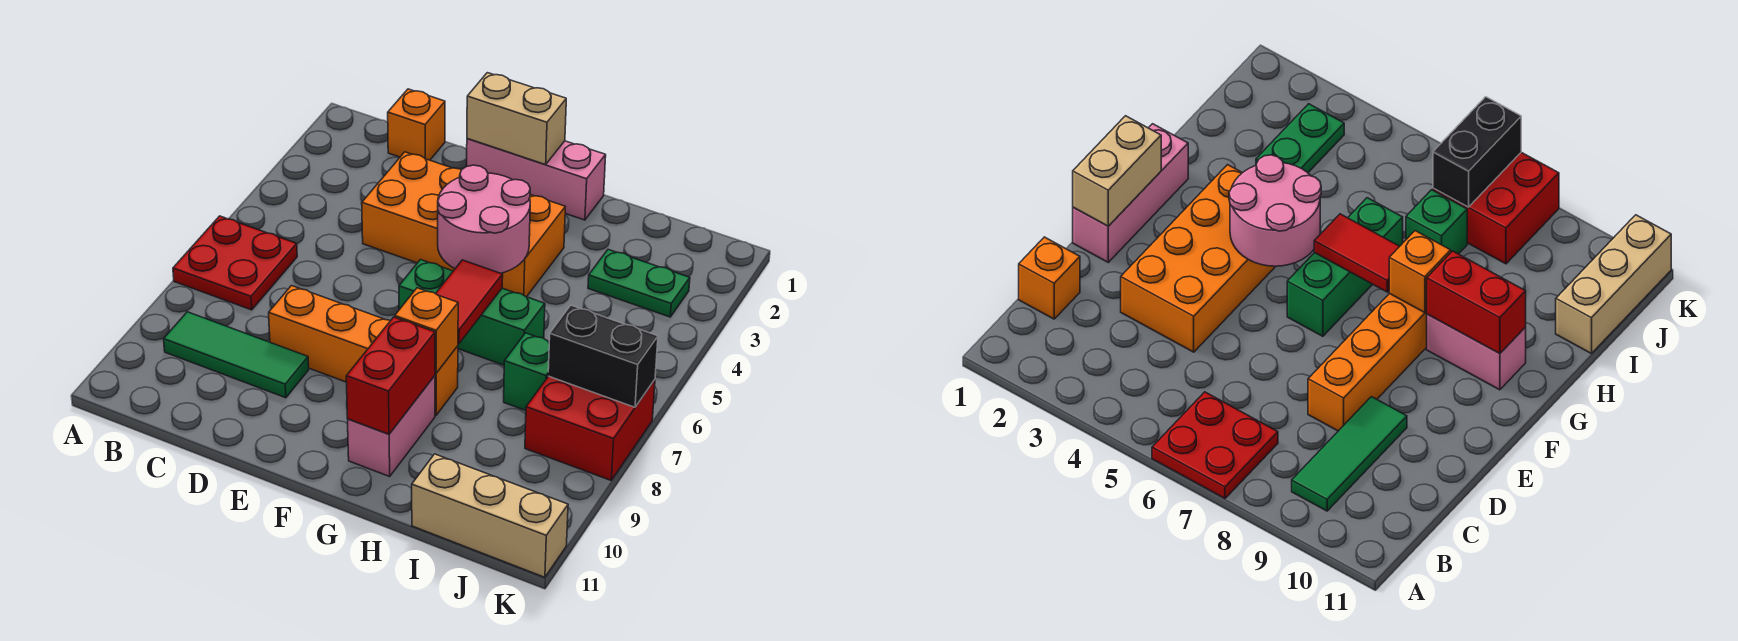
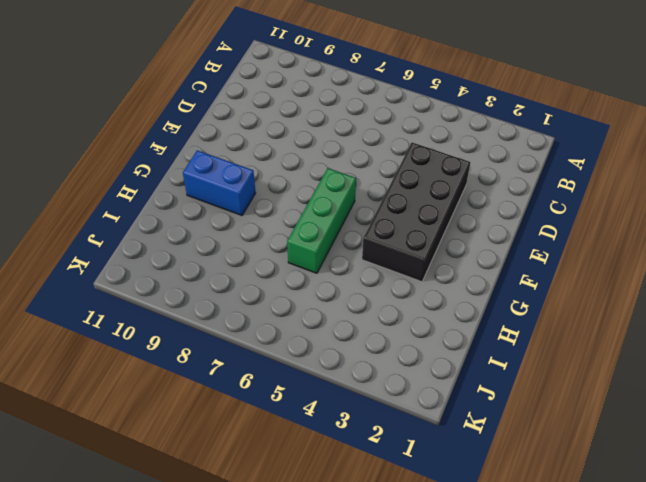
black brick D3:G4 level 1 -> orange brick D3:G4 level 1
blue brick G9:G10 level 1 -> pink brick G9:G10 level 1
none -> red plate A6:B7 level 1
none -> green tile B9:D9 level 1
none -> orange brick C1 level 1

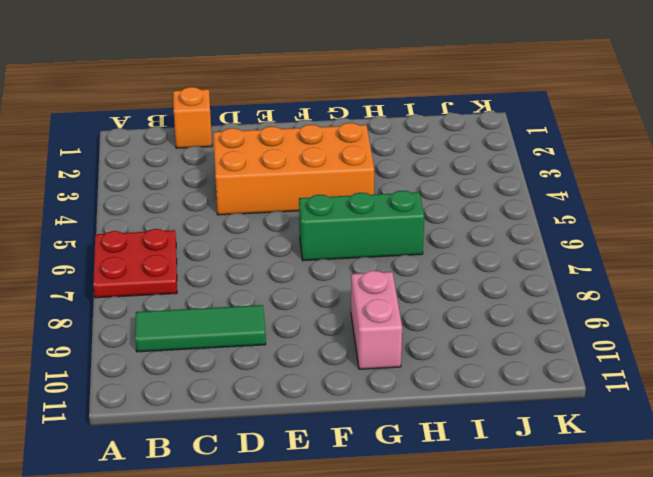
none -> orange brick D8:G8 level 1
none -> pink brick E1:G1 level 1
none -> green plate I3:J3 level 1

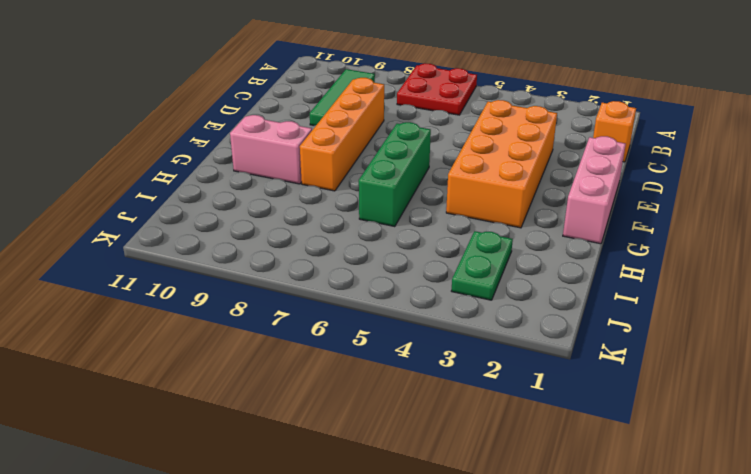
none -> green brick I7 level 1
none -> tan brick I11:K11 level 1
none -> red brick J7:K8 level 1

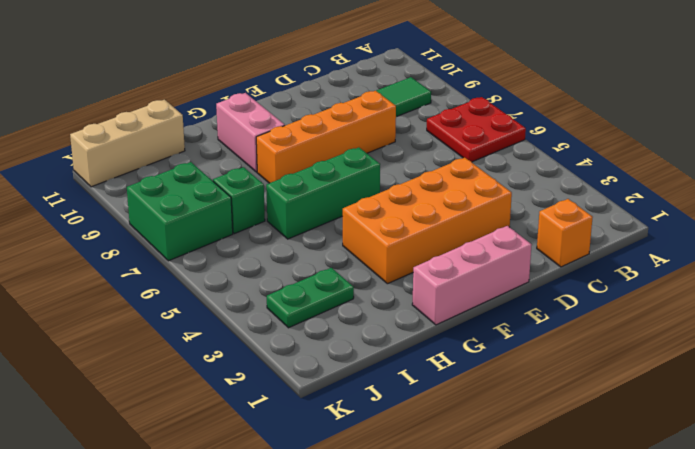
green brick J7:K8 level 1 -> red brick J7:K8 level 1
none -> tan brick E1:F1 level 2
none -> pink round brick F4:G5 level 2
none -> red tile G6:G7 level 2

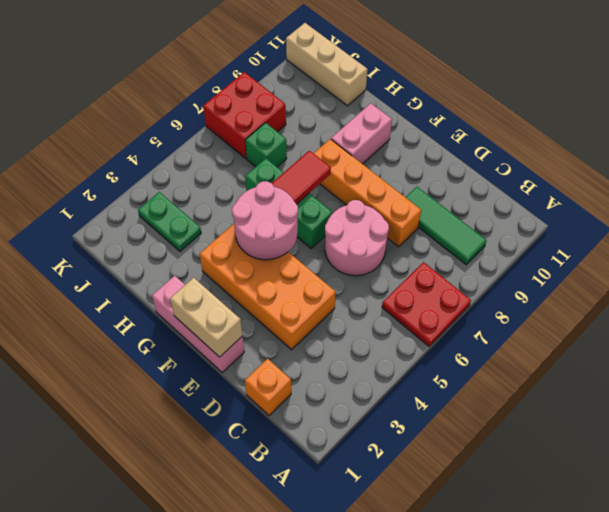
pink round brick D6:E7 level 1 -> none
none -> orange brick G8 level 2
none -> red brick G9:G10 level 2
none -> black brick J7:K7 level 2

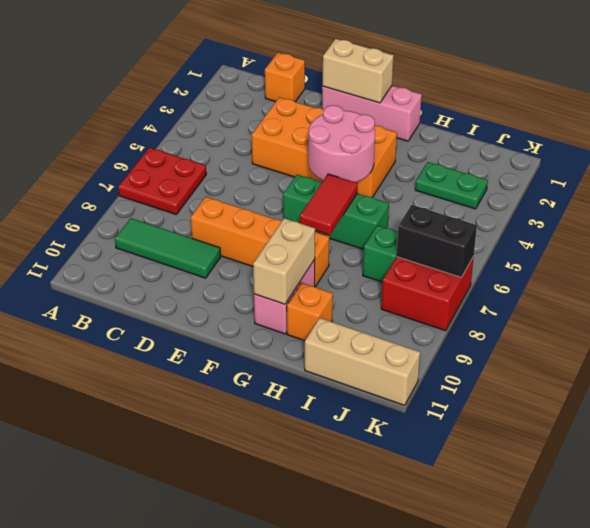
tan brick G9:G10 level 2 -> red brick G9:G10 level 2
orange brick H10 level 1 -> orange brick G8 level 2

